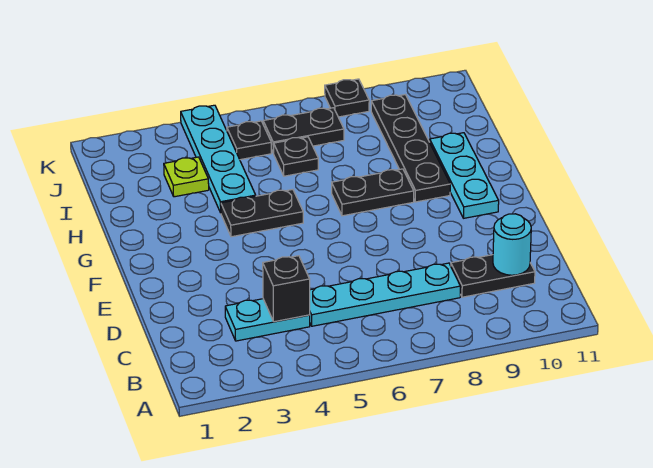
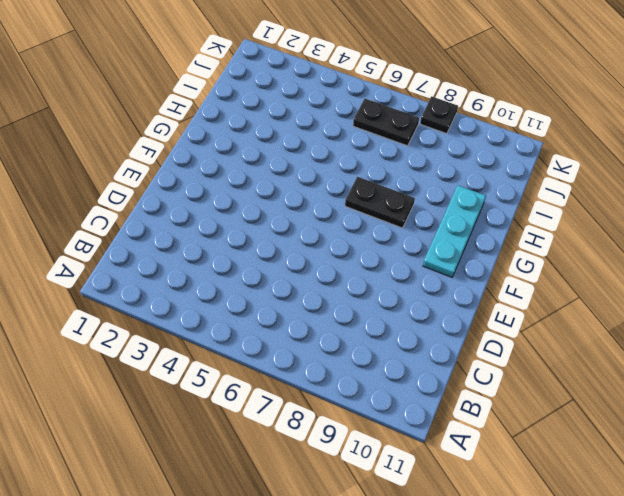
none -> cyan plate C3:C4 level 1
none -> cyan plate C5:C8 level 1
none -> black plate C9:C10 level 1

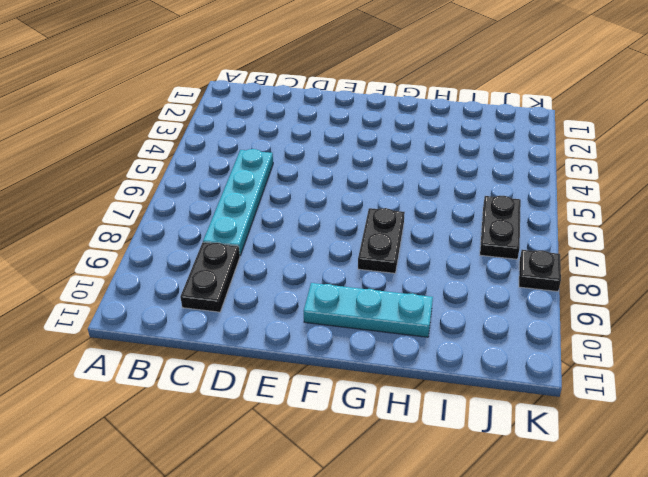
none -> cyan plate C3:C4 level 1
none -> black plate G4:G5 level 1
none -> black plate G9:J9 level 1

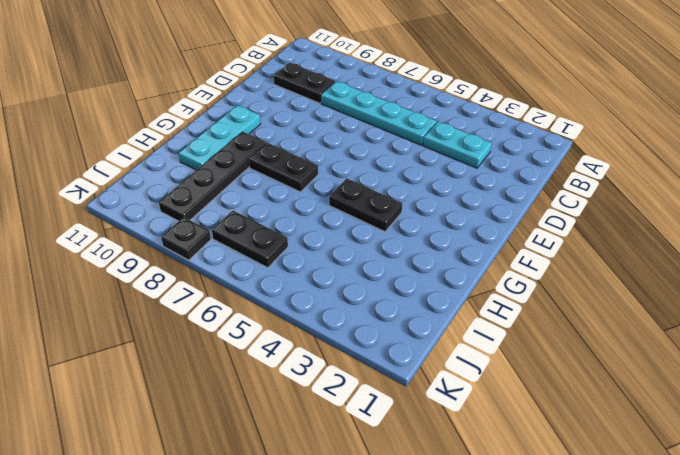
none -> cyan plate H4:K4 level 1
none -> lime plate I3 level 1
none -> black plate I6 level 1

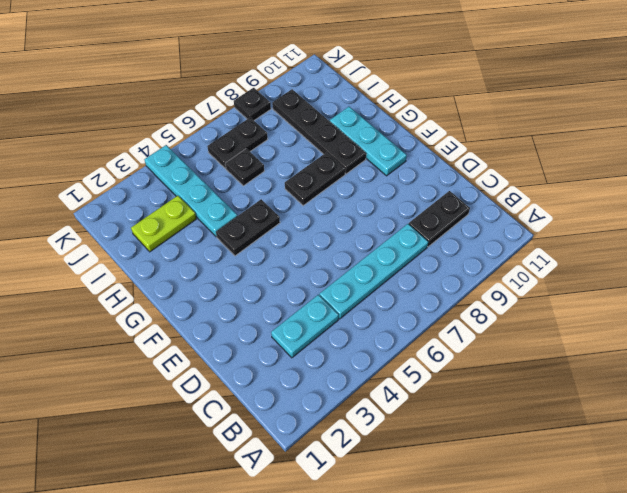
lime plate I2:I3 level 1 -> lime plate I3 level 1
none -> black plate J5 level 1
none -> black brick C4 level 2
none -> cyan round brick C10 level 2

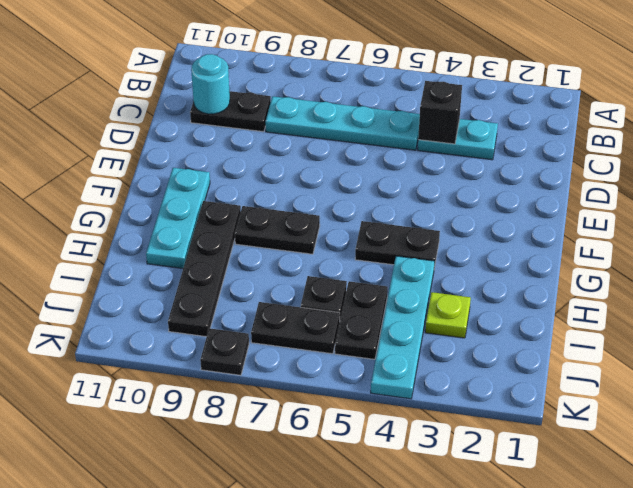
black plate I5:J5 level 1 -> black plate J5 level 1

